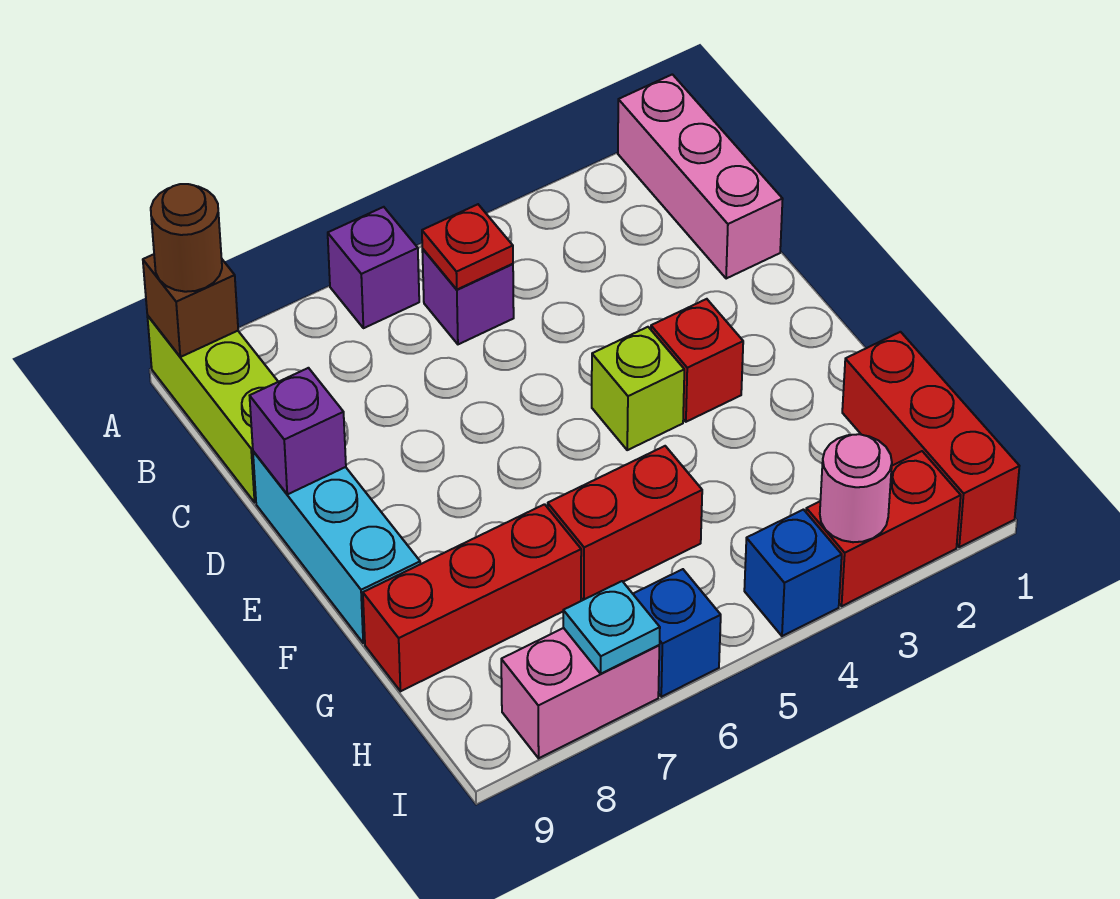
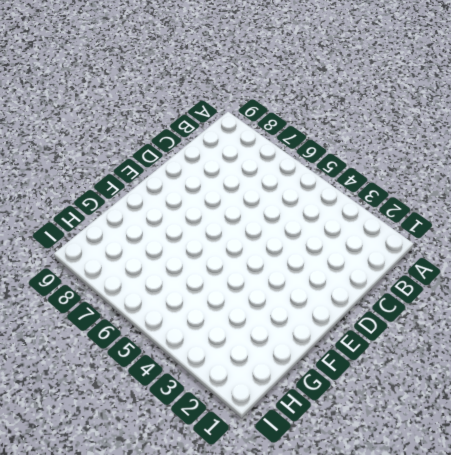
none -> pink brick A1:C1 level 1
none -> purple brick A6 level 1
none -> lime brick A9:C9 level 1

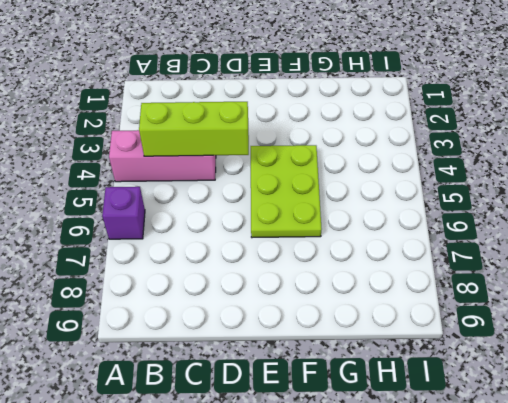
pink brick A4:C4 level 1 -> pink brick A1:C1 level 1
lime brick B4:D4 level 2 -> lime brick A9:C9 level 1
lime plate E4:F6 level 1 -> lime brick E4 level 1
none -> purple brick B5 level 1
none -> cyan brick D9:F9 level 1
none -> red brick E3 level 1

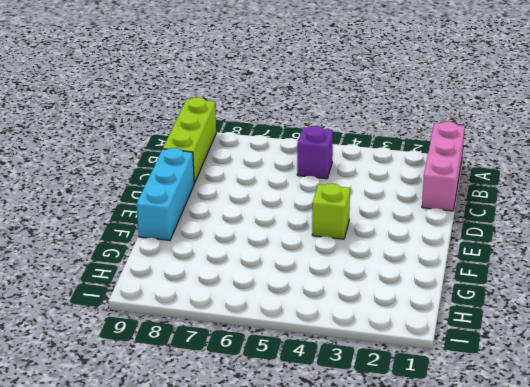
none -> purple brick A6 level 1
none -> red brick E3 level 1
none -> red brick G1:I1 level 1

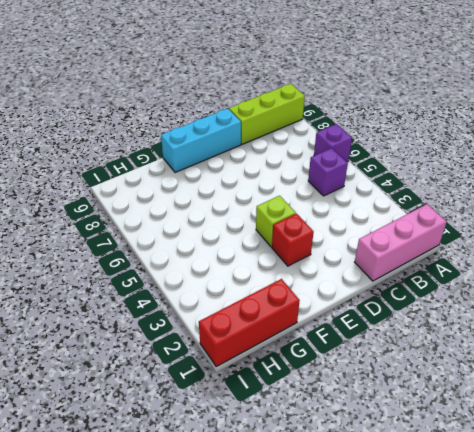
none -> red brick G5:G6 level 1
none -> red brick G7:G9 level 1
none -> red brick I2:I3 level 1

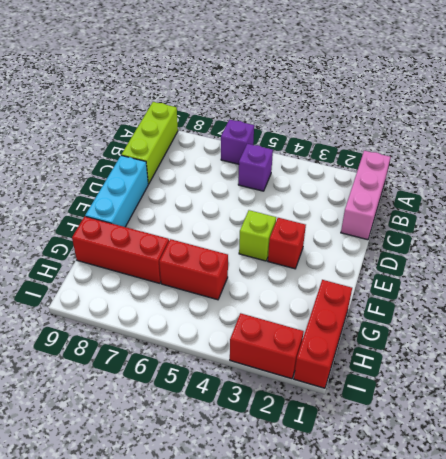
none -> blue brick I4 level 1
none -> blue brick I6 level 1
none -> pink brick I7:I8 level 1

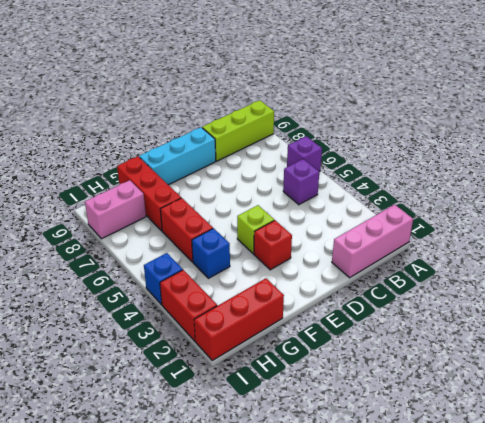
blue brick G4 level 1 -> blue brick I6 level 1
pink brick H8:I8 level 1 -> pink brick I7:I8 level 1
none -> brown brick A9 level 2
none -> red plate B5 level 2
none -> purple brick D9 level 2

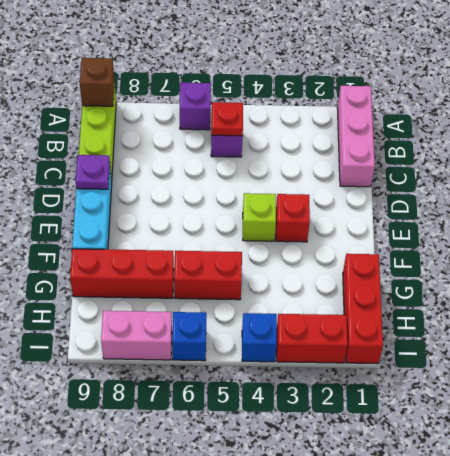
purple plate D9 level 2 -> purple brick D9 level 2
none -> pink round brick I3 level 2
none -> cyan plate I7 level 2
none -> brown round brick A9 level 3

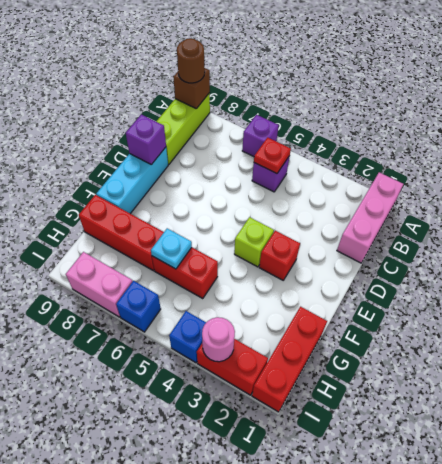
cyan plate G6 level 2 -> cyan plate I7 level 2

